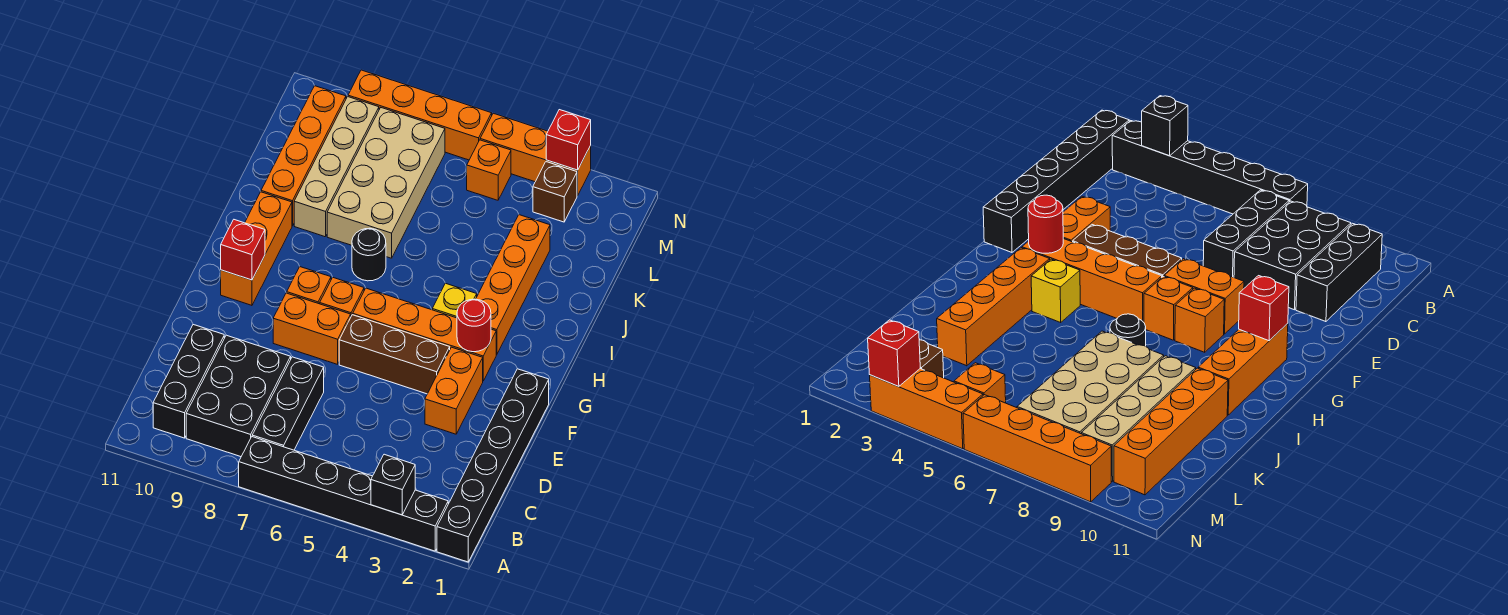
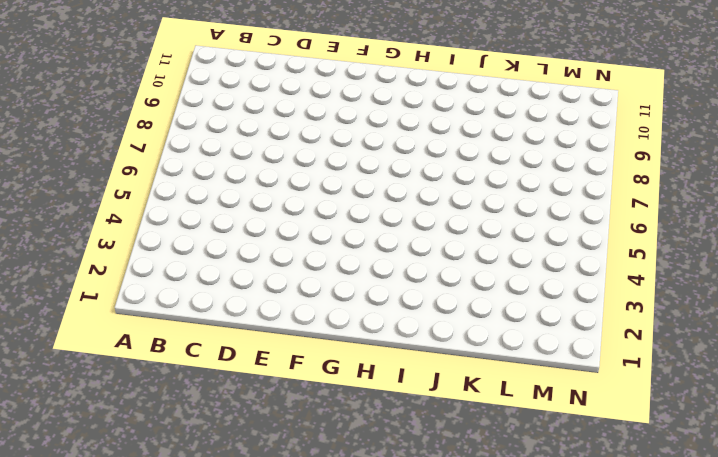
none -> black brick A1:F1 level 1
none -> black brick A2:A7 level 1
none -> black brick B7:D7 level 1

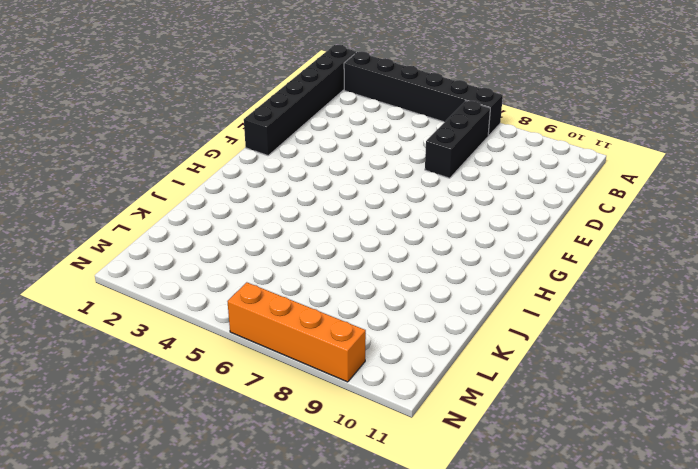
none -> black brick B8:D9 level 1
none -> black brick B10:D10 level 1
none -> orange brick E3:F3 level 1

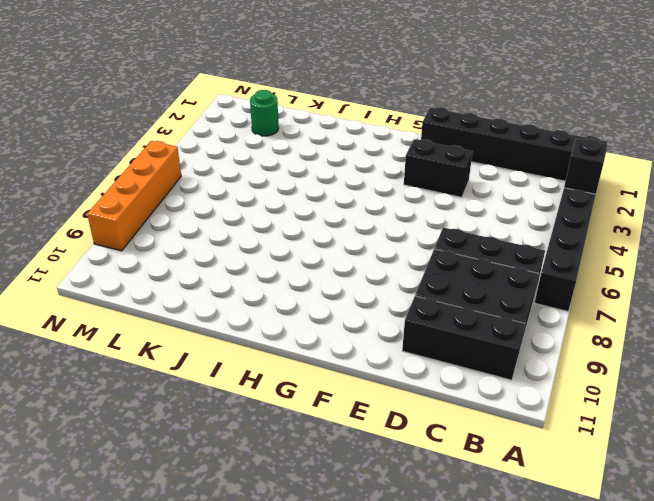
black brick E3:F3 level 1 -> orange brick E3:F3 level 1
green round brick L2 level 1 -> none
none -> brown brick F4:F6 level 1
none -> orange brick F7:F8 level 1
none -> orange brick G3:G6 level 1

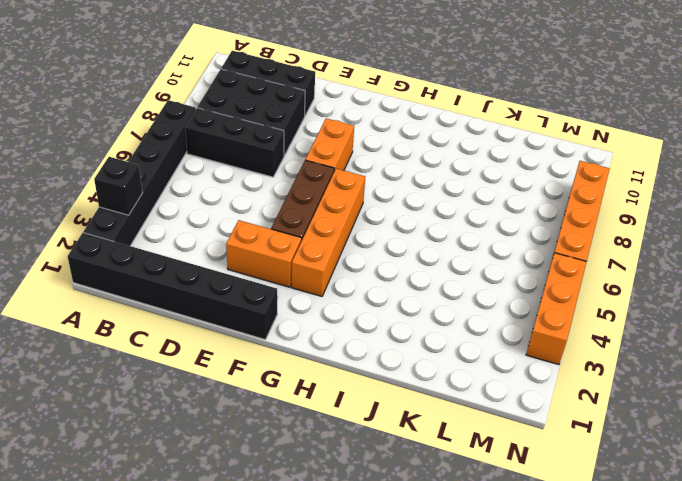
none -> orange brick G7 level 1
none -> orange brick G8 level 1
none -> orange brick G10:I10 level 1

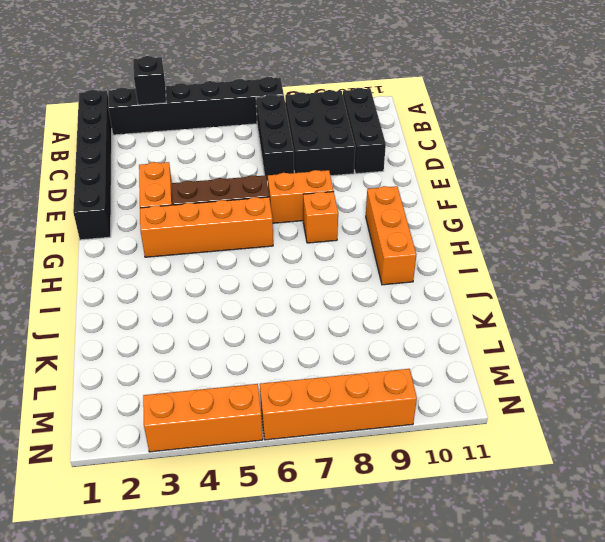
none -> orange brick G7 level 1
none -> orange brick H3:K3 level 1
none -> yellow brick H4 level 1

